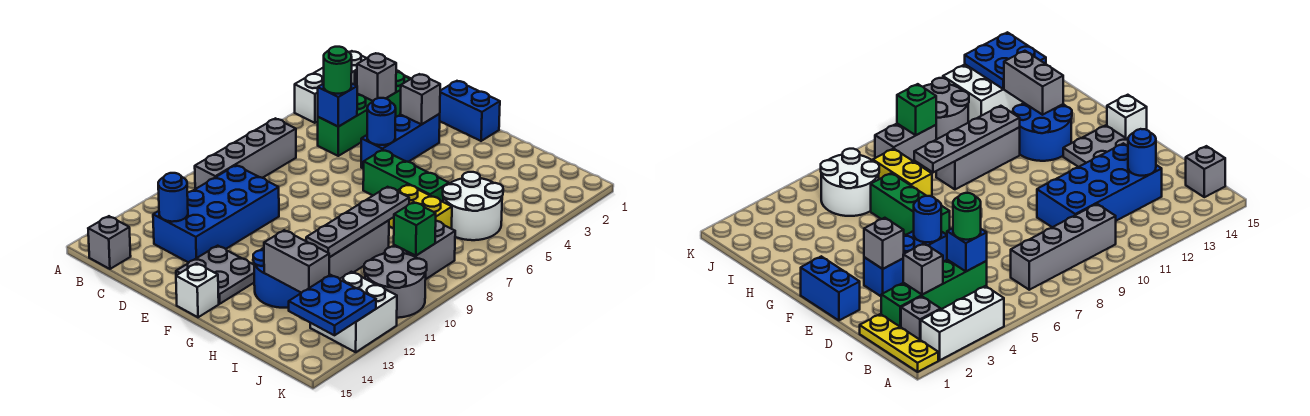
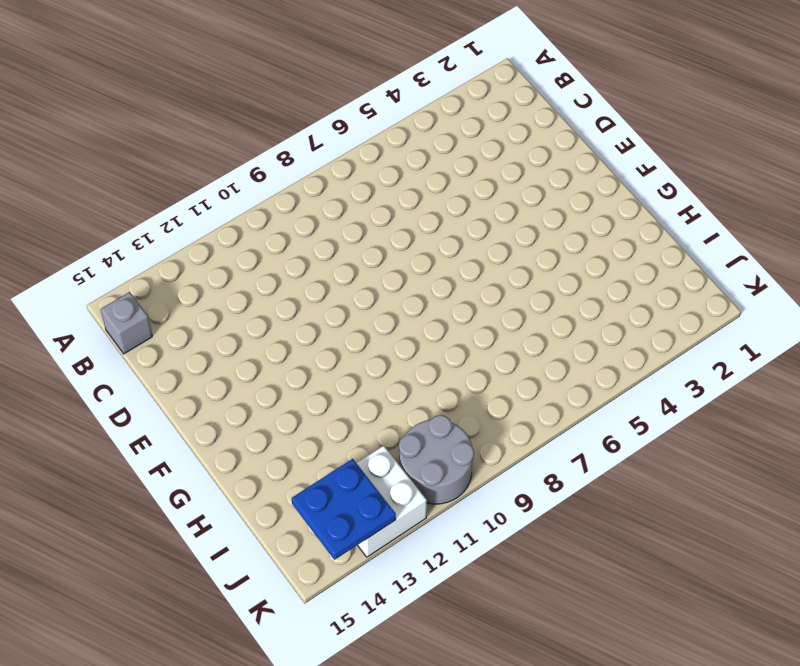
none -> yellow plate A1:C1 level 1
none -> white brick A2:A4 level 1
none -> grey brick B2 level 1

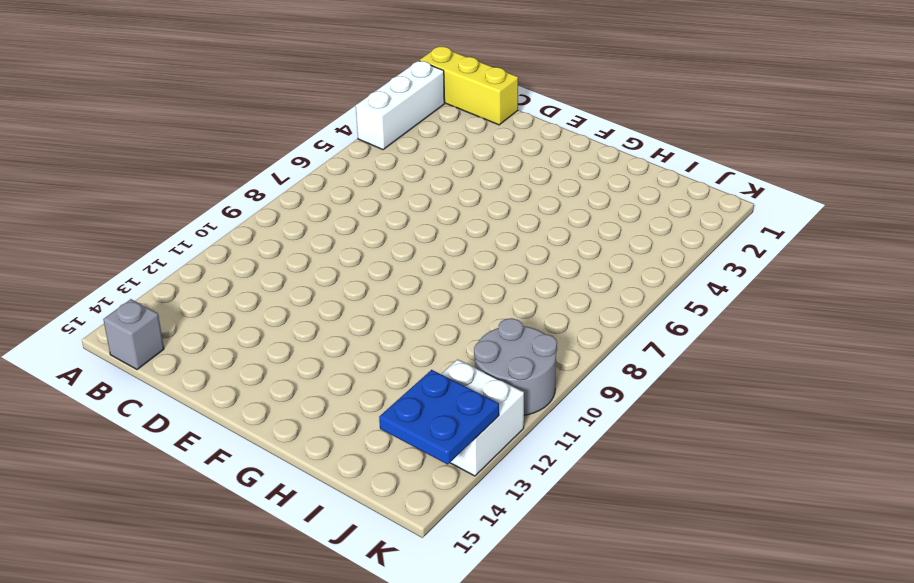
yellow brick A1:C1 level 1 -> yellow plate A1:C1 level 1
none -> grey brick B2 level 1
none -> grey brick B7:B10 level 1
none -> green brick C2:C5 level 1

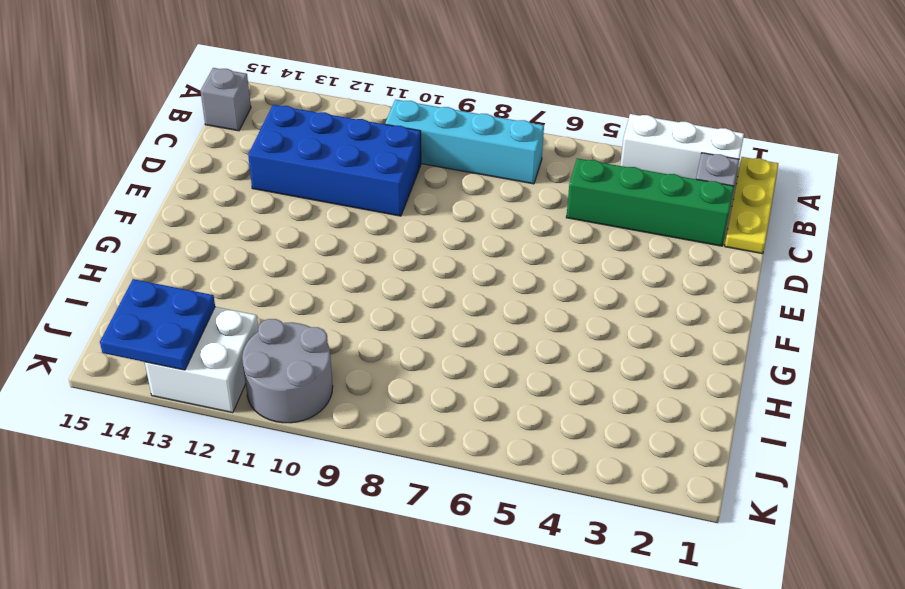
cyan brick B7:B10 level 1 -> grey brick B7:B10 level 1
none -> blue brick E1:F1 level 1
none -> blue brick E3:E5 level 1
none -> grey plate E13:F14 level 1

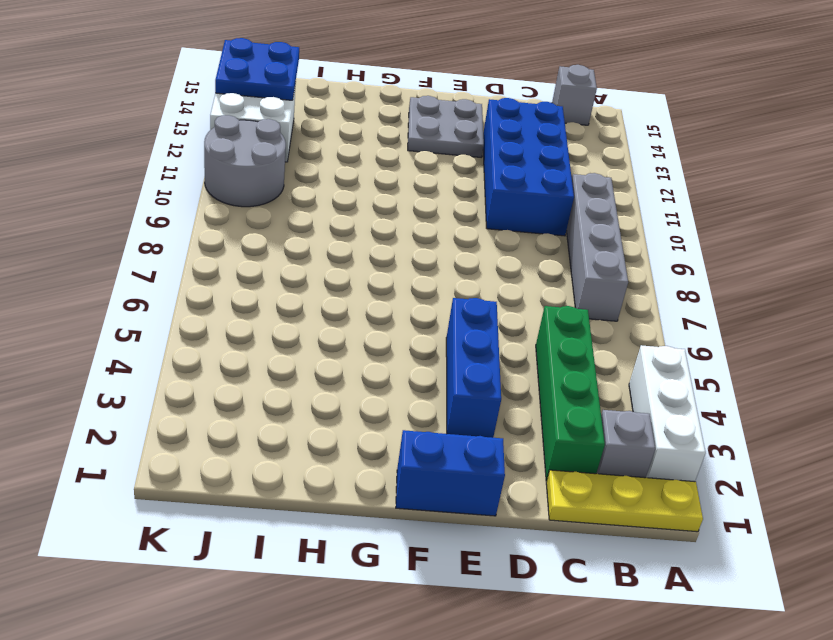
none -> green brick F6:H6 level 1
none -> white brick F15 level 1
none -> blue round brick G12:H13 level 1

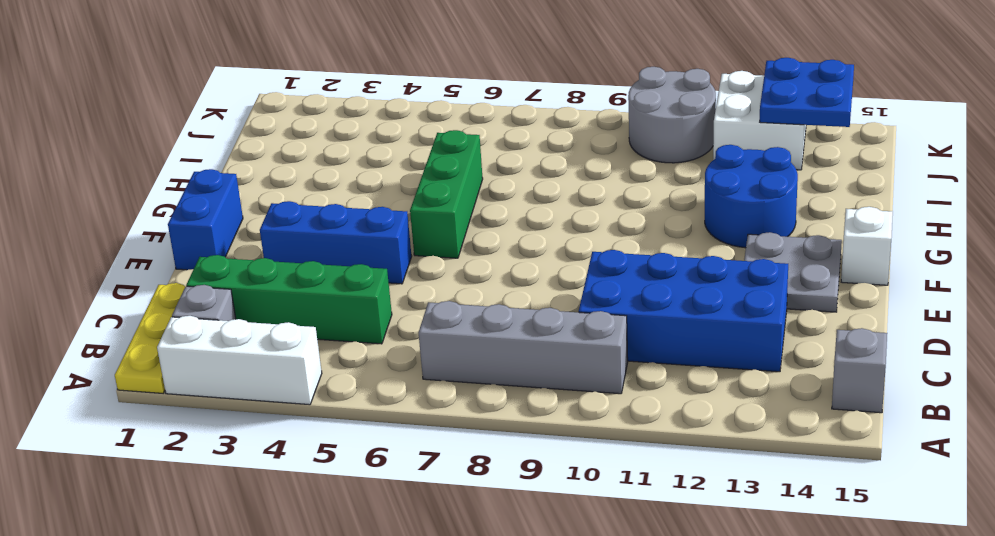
none -> yellow brick H7:I7 level 1
none -> grey brick H9:H11 level 1
none -> white round brick I5:J6 level 1

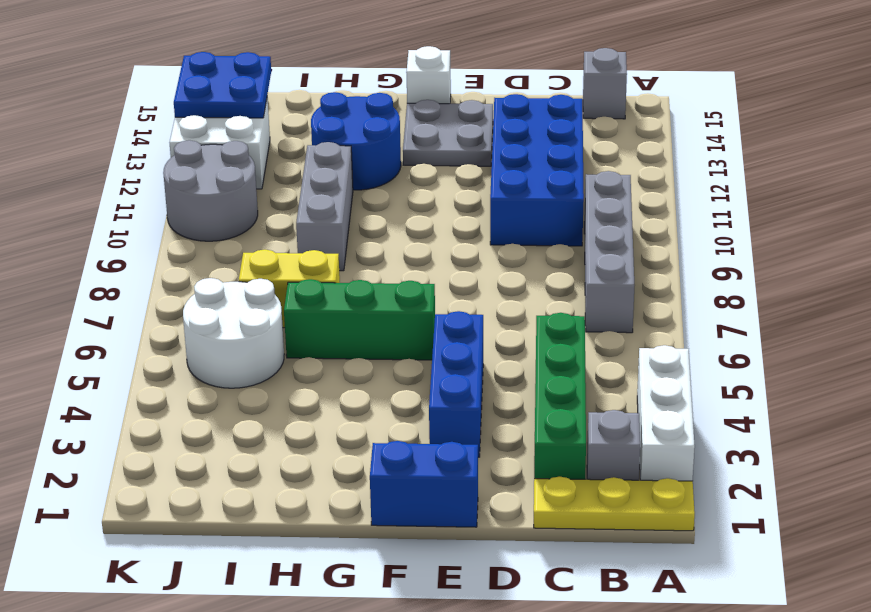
none -> grey brick J8:J9 level 1
none -> grey brick C3 level 2
none -> blue brick C5 level 2

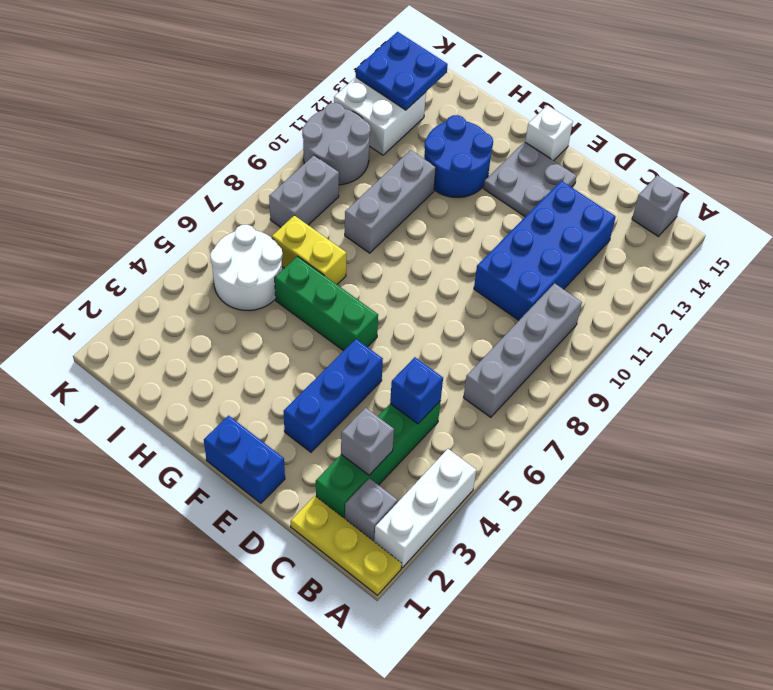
none -> blue round brick C13 level 2
none -> grey brick E3 level 2
none -> blue round brick E5 level 2

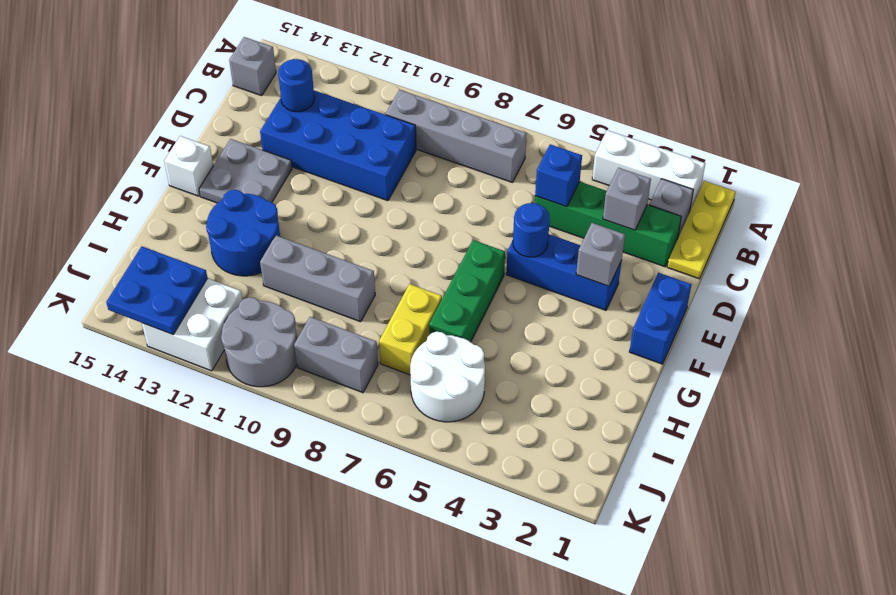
none -> grey plate H8:H11 level 2
none -> grey brick H13:I13 level 2
none -> green brick J9 level 2

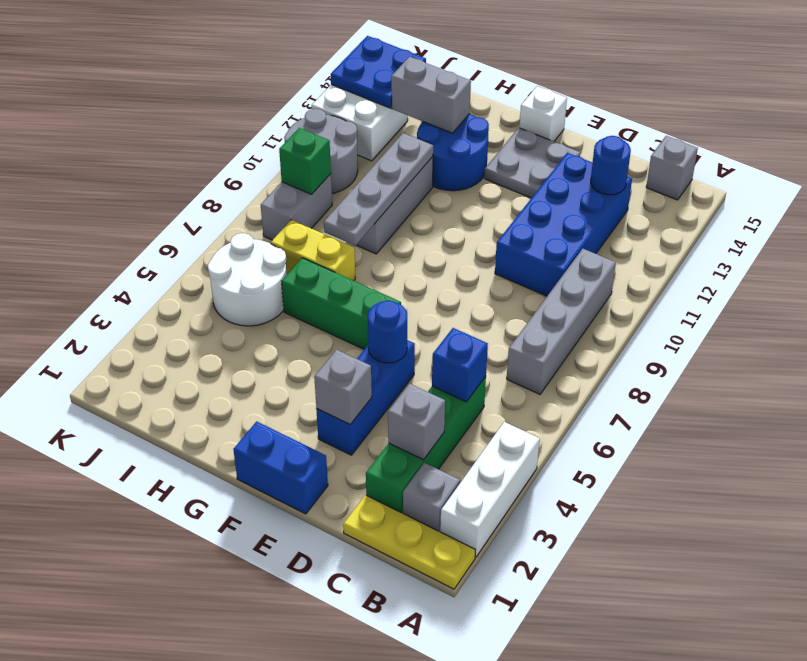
none -> green round brick C5 level 3

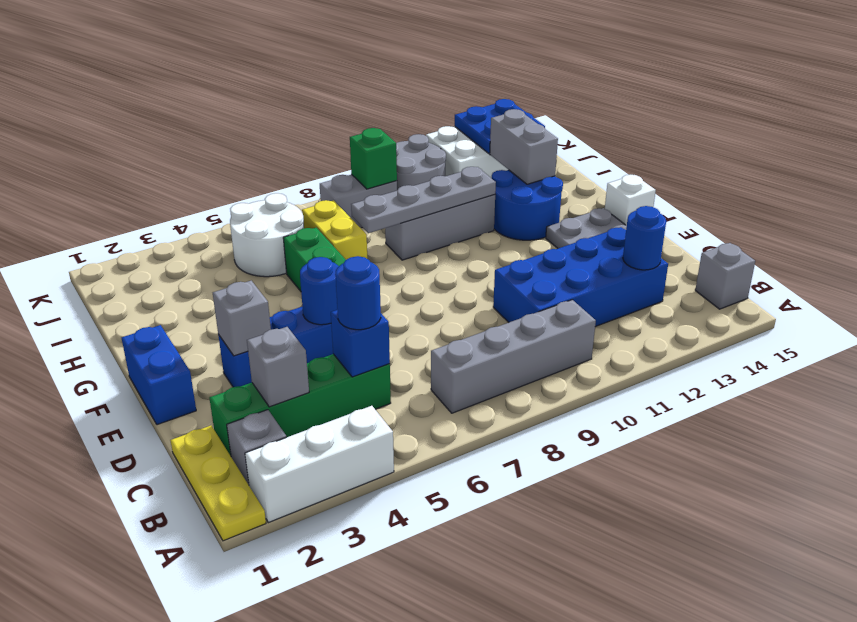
blue round brick C5 level 3 -> green round brick C5 level 3

